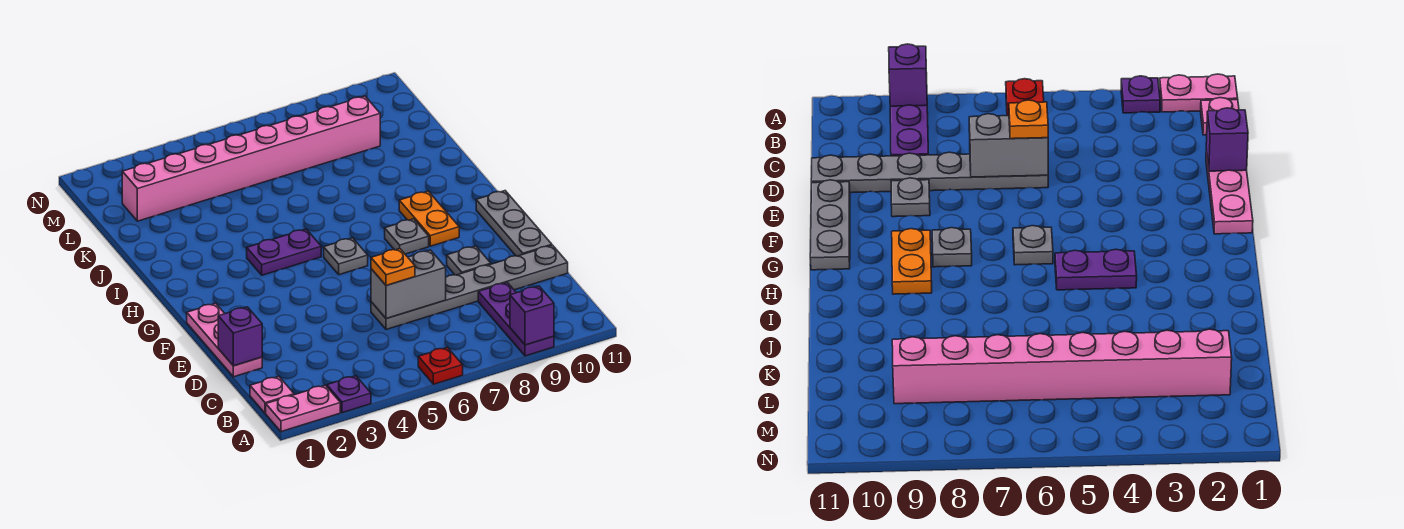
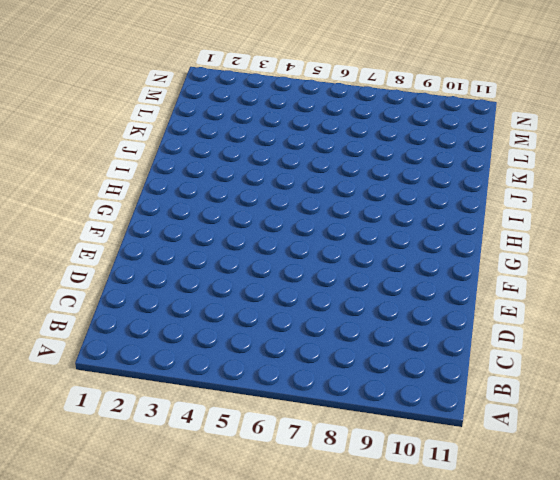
none -> pink plate A1:A2 level 1
none -> purple plate A3 level 1
none -> red plate A6 level 1

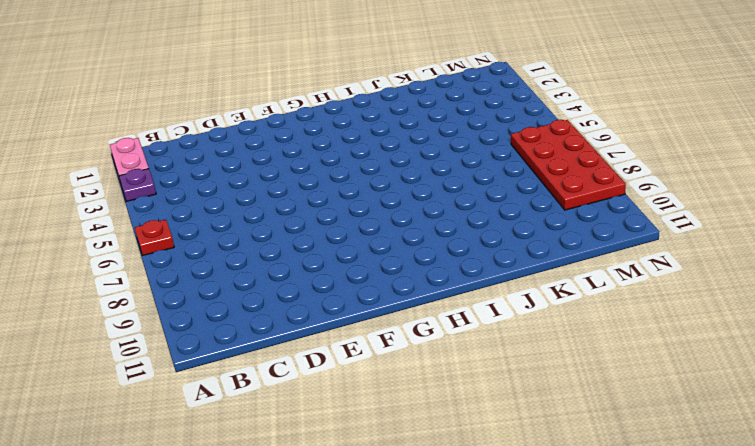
red plate M6:N9 level 1 -> none
none -> purple plate A9:C9 level 1
none -> pink plate B1 level 1
none -> pink plate D1:F1 level 1

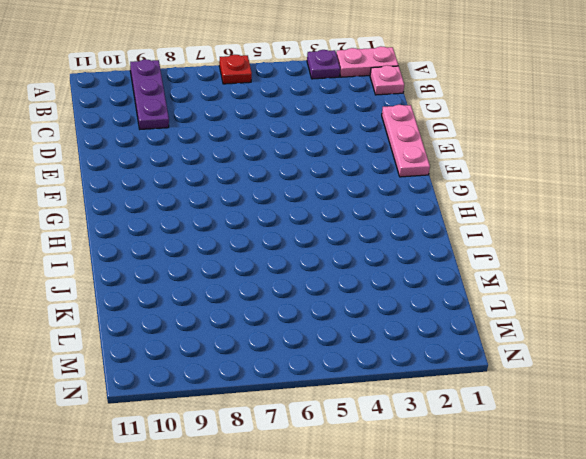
none -> grey plate D6:D11 level 1
none -> grey plate E9 level 1
none -> grey plate E11:G11 level 1

